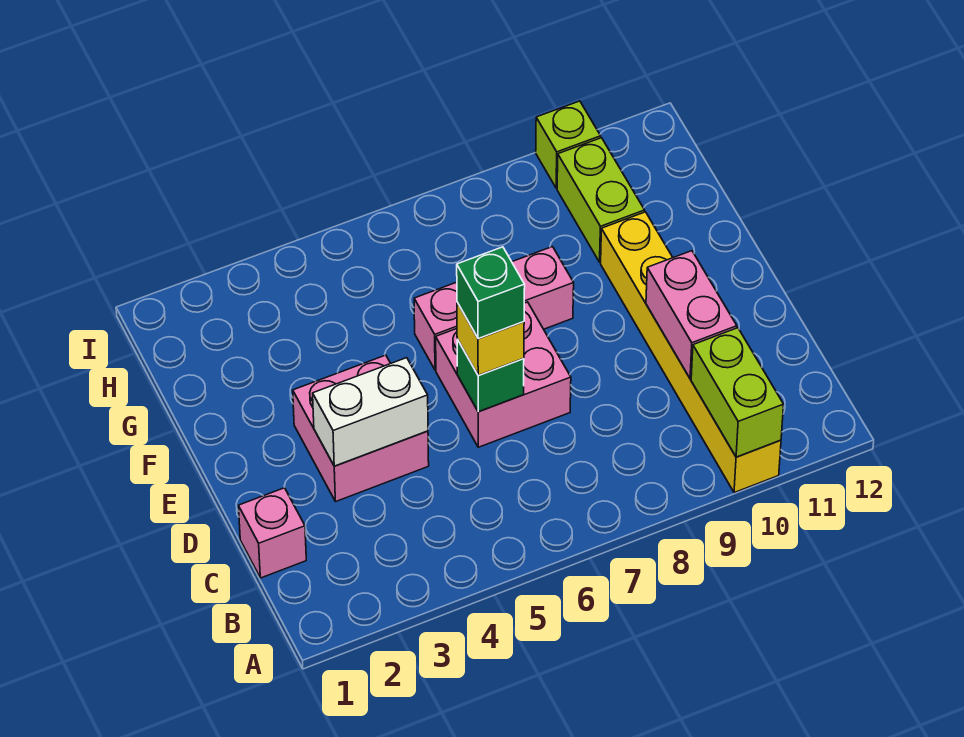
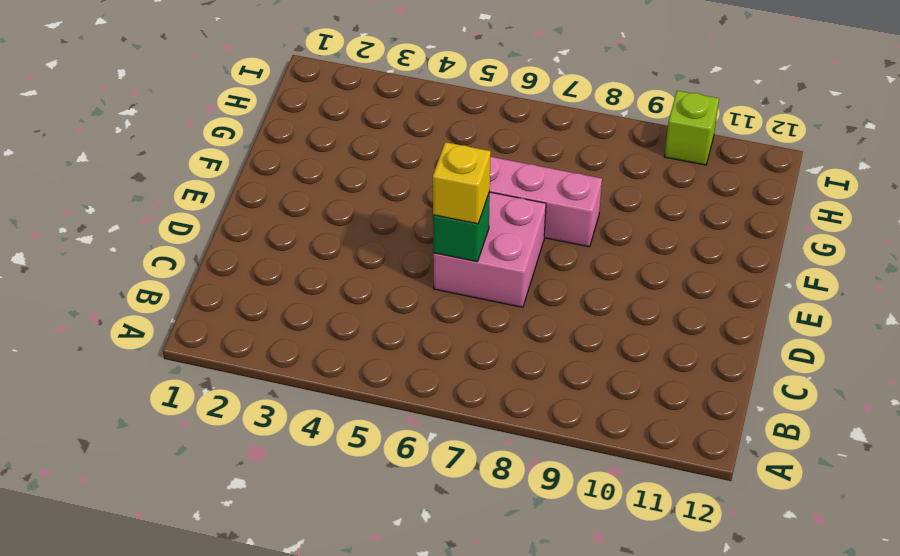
none -> yellow brick A10:F10 level 1
none -> pink brick C1 level 1
none -> pink brick D3:E4 level 1

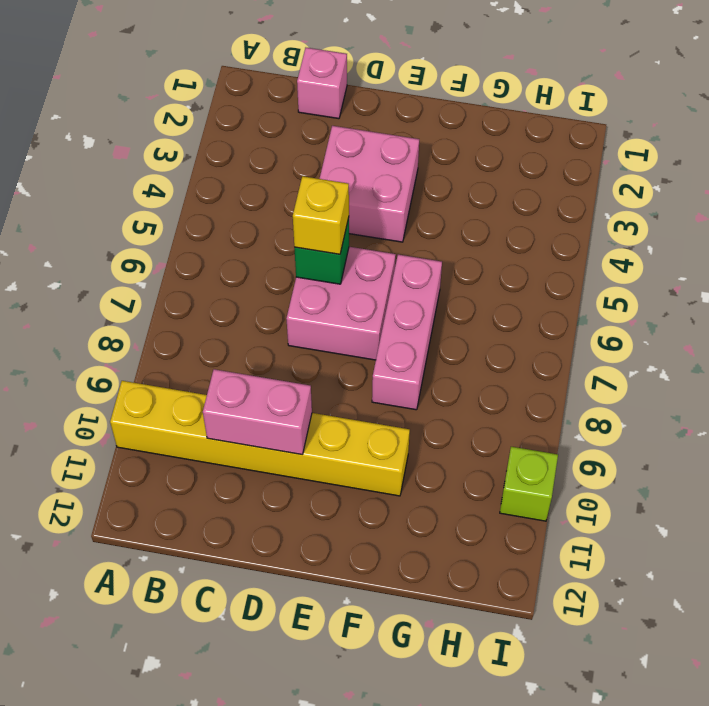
none -> lime brick G10:H10 level 1
none -> lime brick A10:B10 level 2
none -> white brick D3:D4 level 2

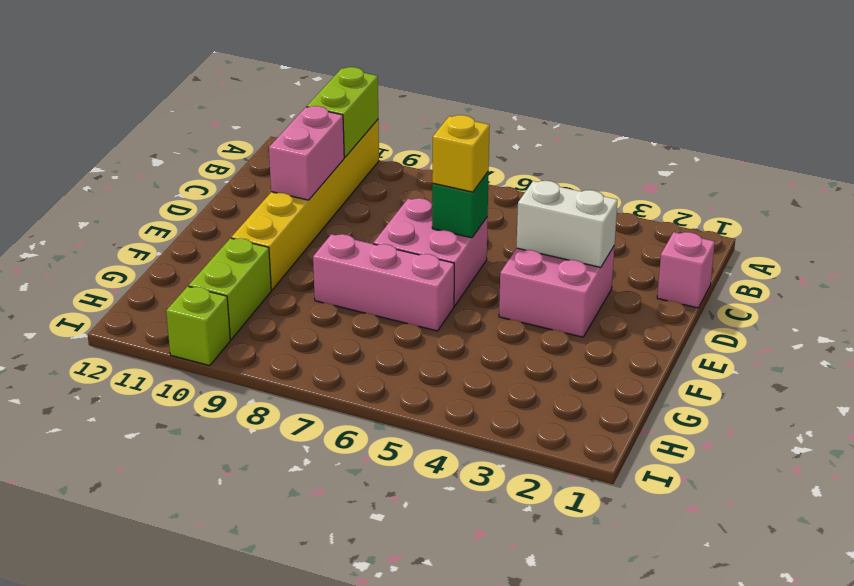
none -> green brick D6 level 4

